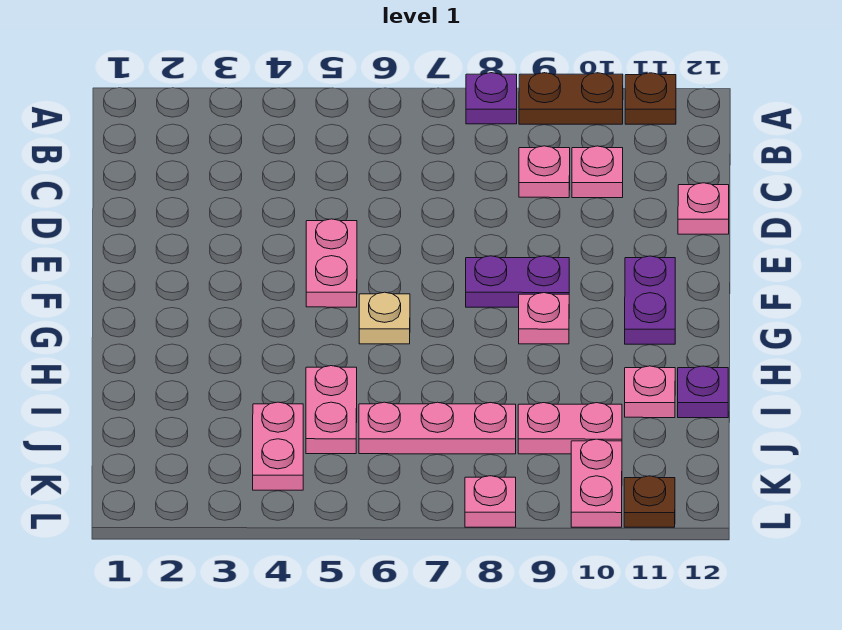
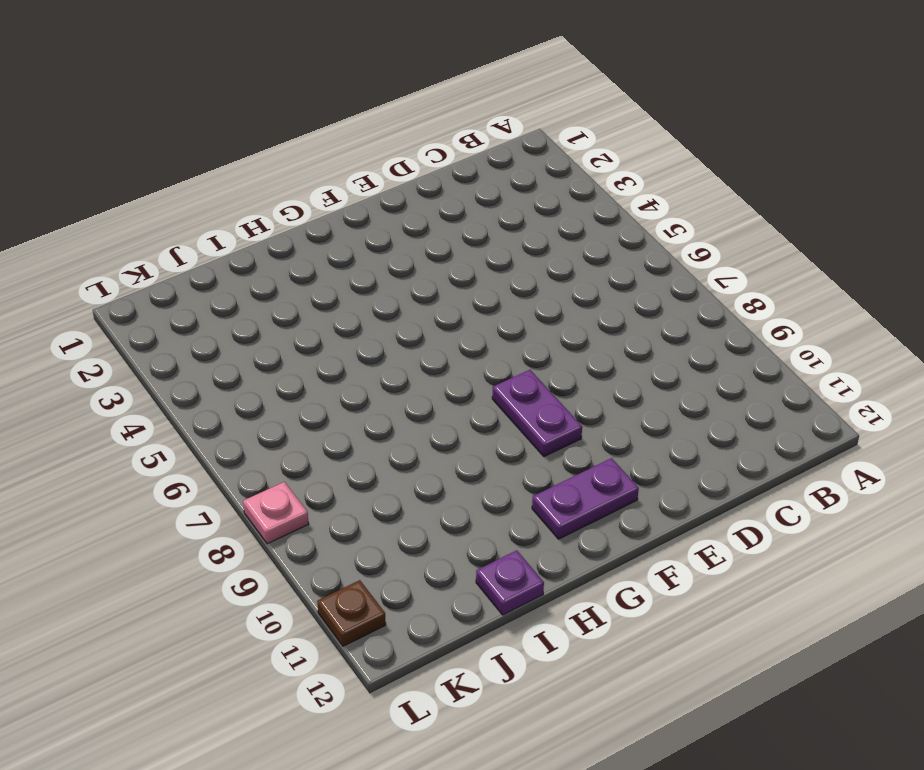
none -> purple plate A8 level 1
none -> brown plate A9:A10 level 1
none -> brown plate A11 level 1

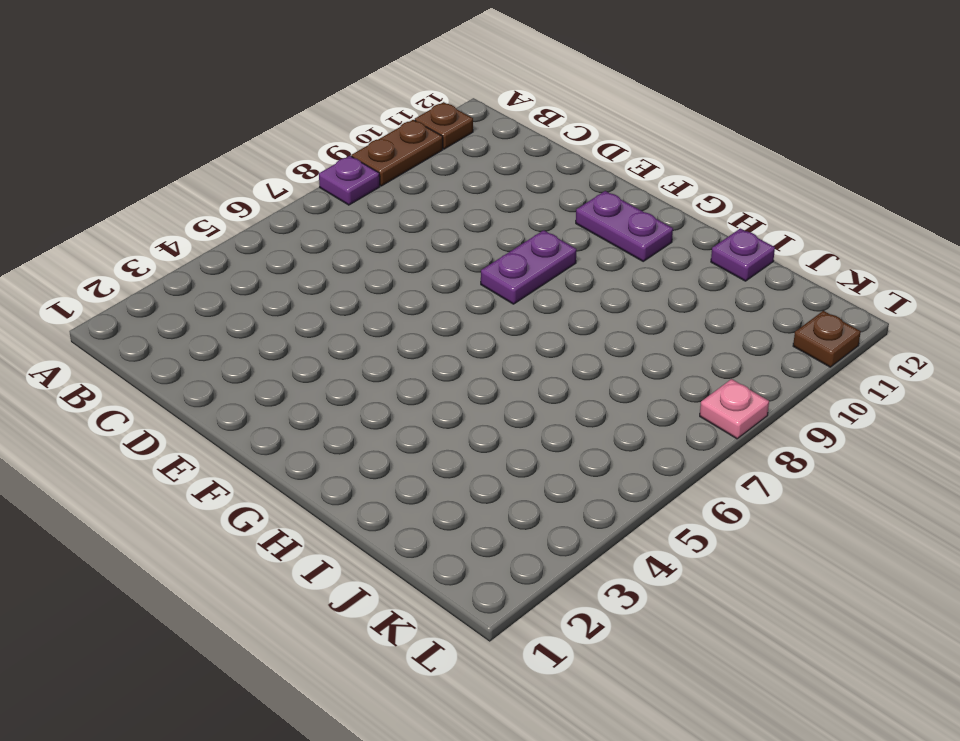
none -> pink plate C9 level 1
none -> pink plate C10 level 1
none -> pink plate D12 level 1

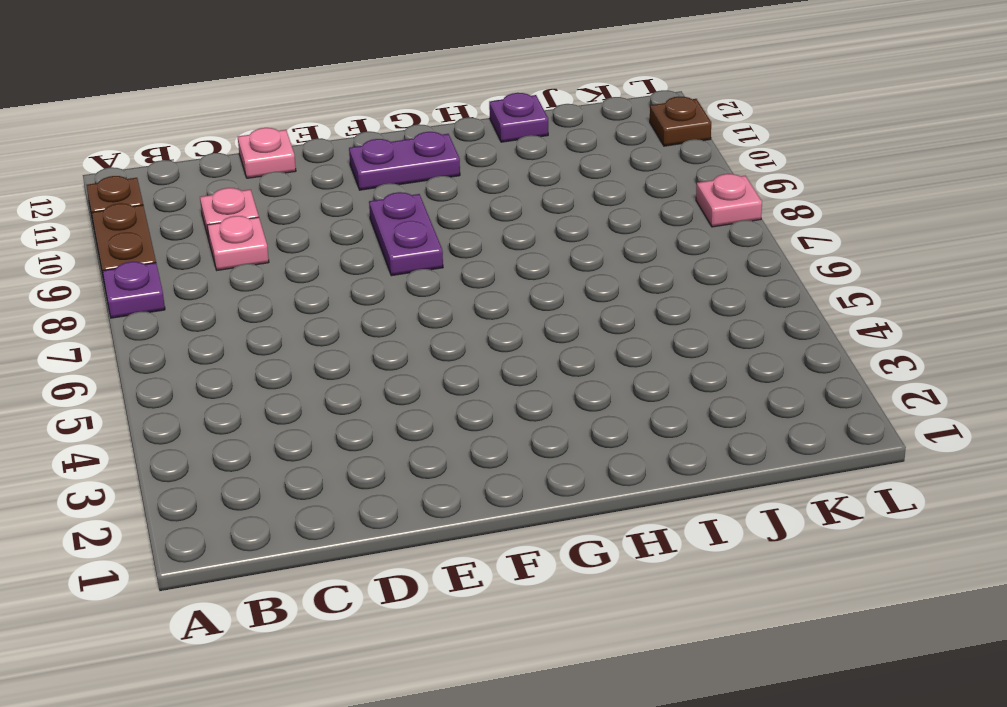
none -> pink plate E5:F5 level 1
none -> tan plate G6 level 1
none -> pink plate G9 level 1

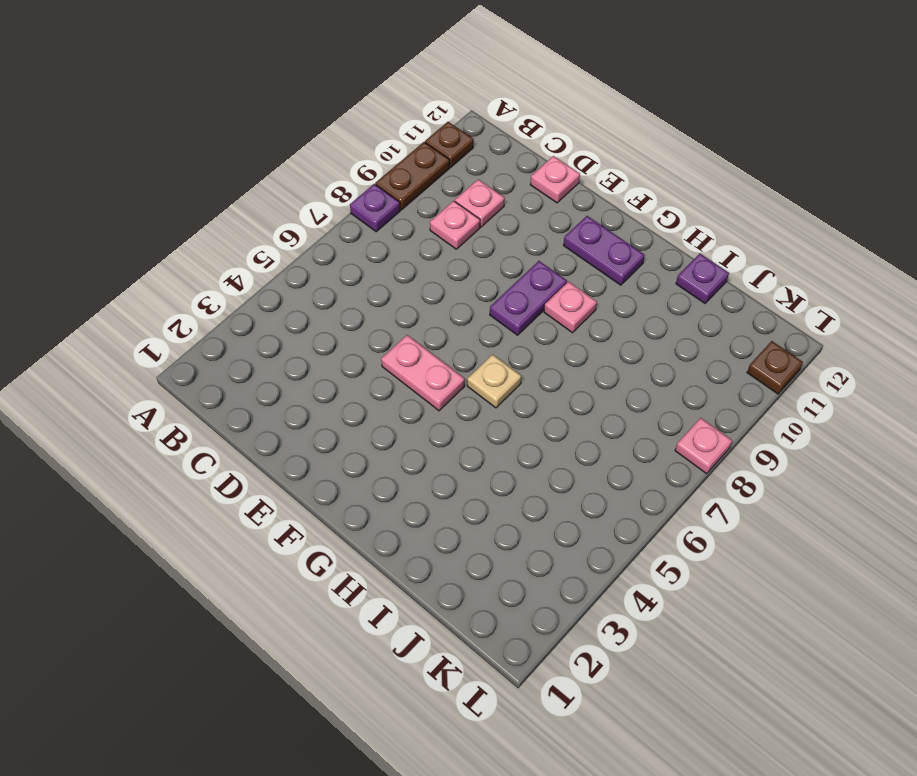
none -> pink plate I5:J5 level 1
none -> pink plate I11 level 1
none -> pink plate J4:K4 level 1

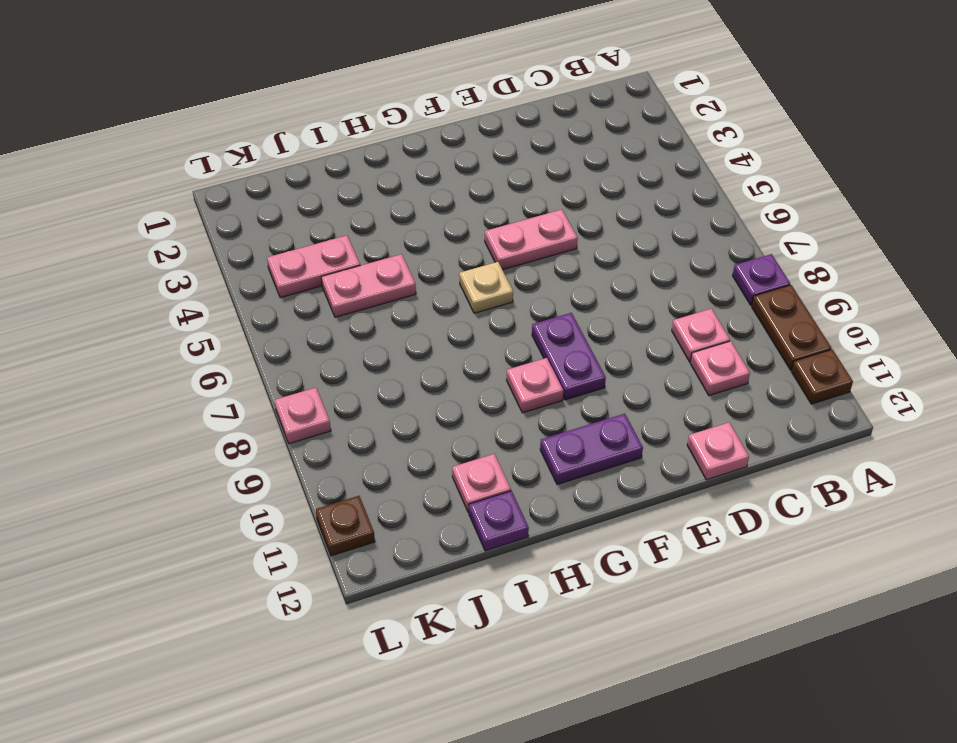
none -> pink plate J6:J8 level 1
none -> pink plate J9:J10 level 1
none -> pink plate K10:L10 level 1

